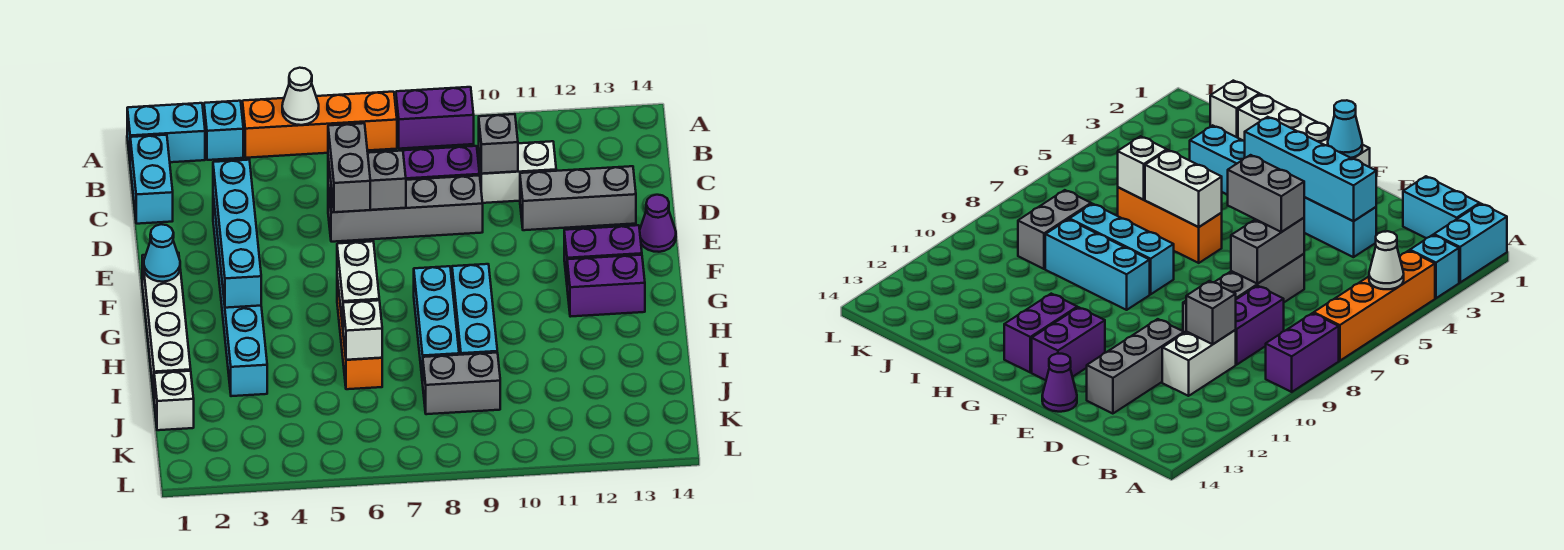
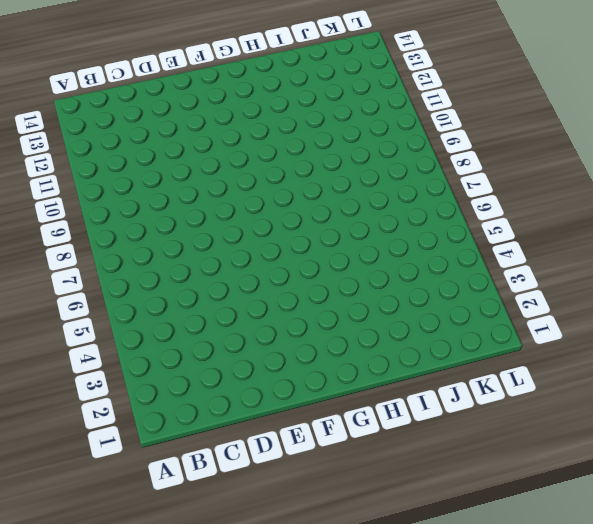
none -> cyan brick A1:A2 level 1
none -> cyan brick A3 level 1
none -> orange brick A4:A7 level 1

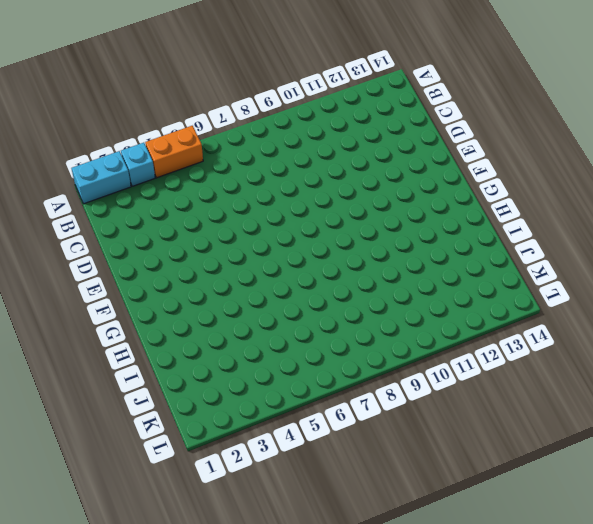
orange brick A4:A5 level 1 -> orange brick A4:A7 level 1
none -> purple brick A8:A9 level 1
none -> cyan brick B1:C1 level 1
none -> purple brick C8:C9 level 1

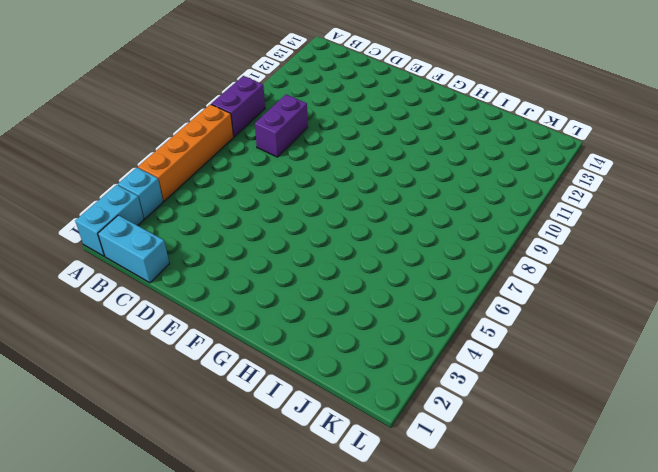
none -> white brick C10:C11 level 1
none -> cyan brick D3:I3 level 1
none -> grey brick D6:D9 level 1

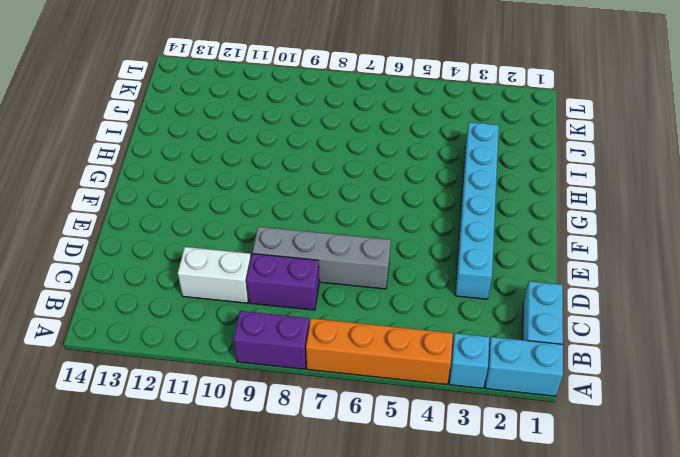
none -> grey brick D11:D13 level 1
none -> purple cone E14 level 1
none -> white brick F1:I1 level 1

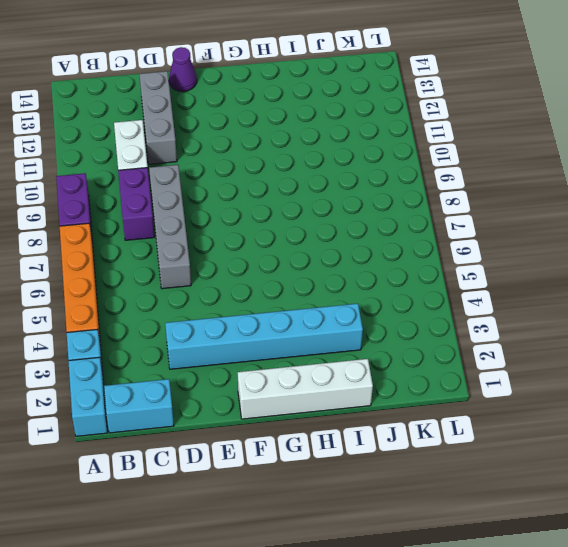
none -> purple brick F12:F13 level 1
none -> orange brick G6:I6 level 1
none -> cyan brick G8:I8 level 1

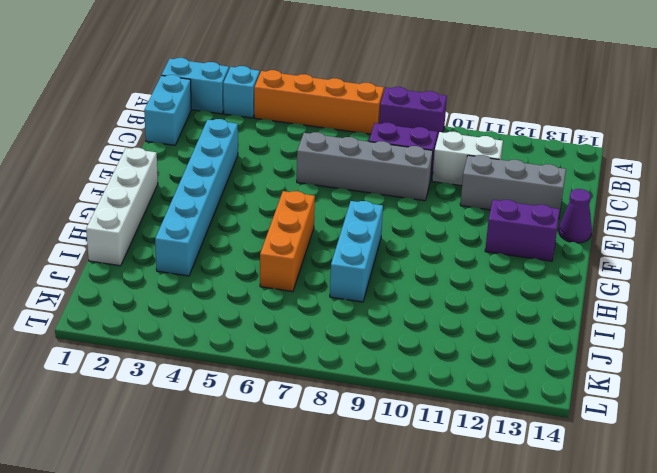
none -> cyan brick G9:I9 level 1
none -> purple brick G12:G13 level 1
none -> white brick J1 level 1

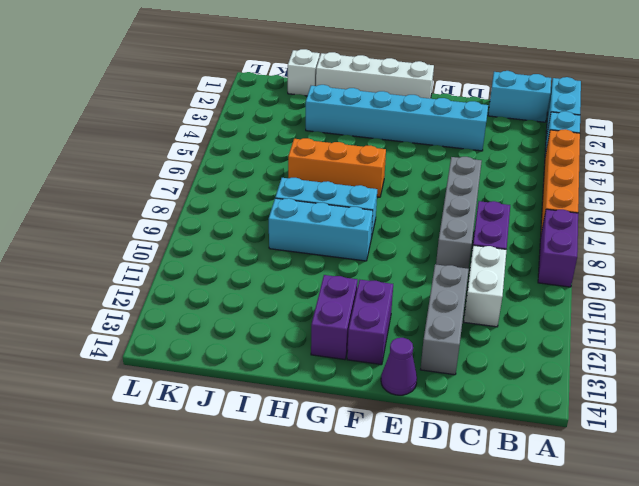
none -> grey brick J8:J9 level 1
none -> white cone A5 level 2
none -> grey brick C10 level 2

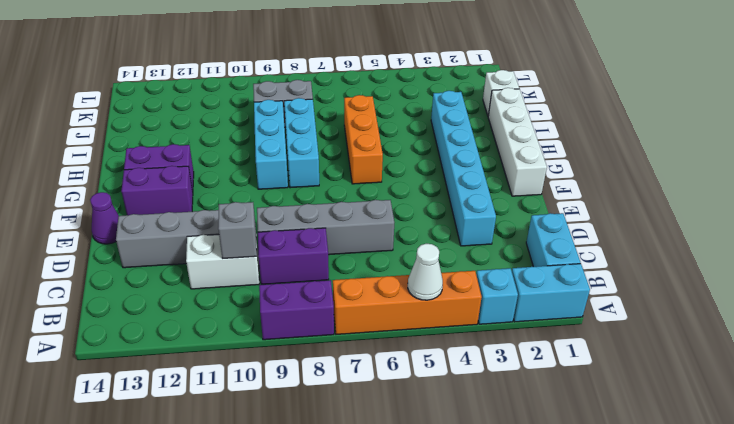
none -> cyan brick D3:G3 level 2
none -> grey brick D6:D7 level 2
none -> cyan cone F1 level 2

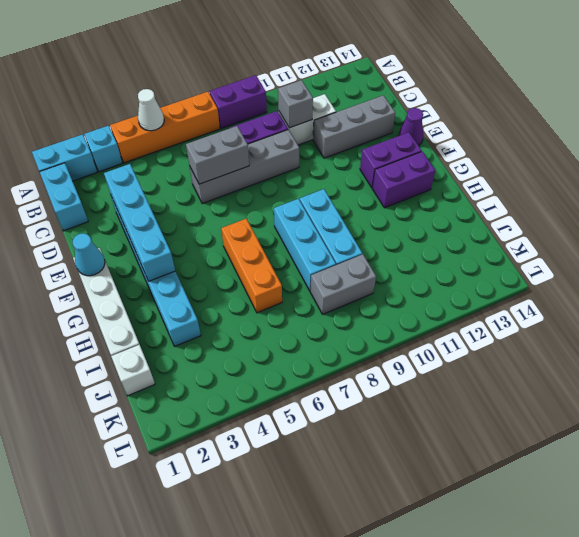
none -> white brick G6:H6 level 2
none -> white brick I6 level 2
none -> grey brick D6:E6 level 3

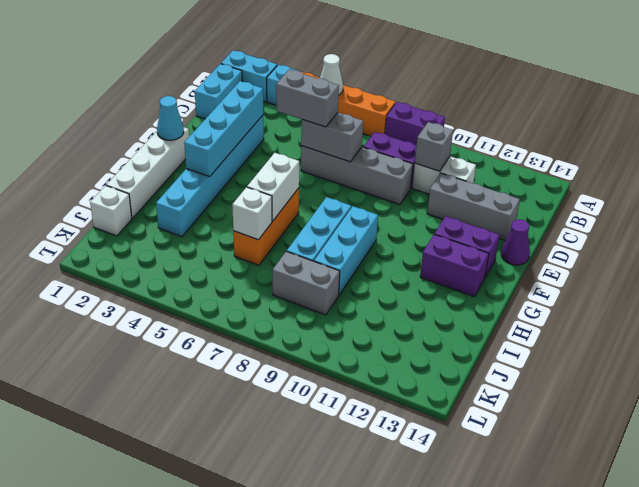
grey brick D5:D6 level 3 -> grey brick D6:E6 level 3

